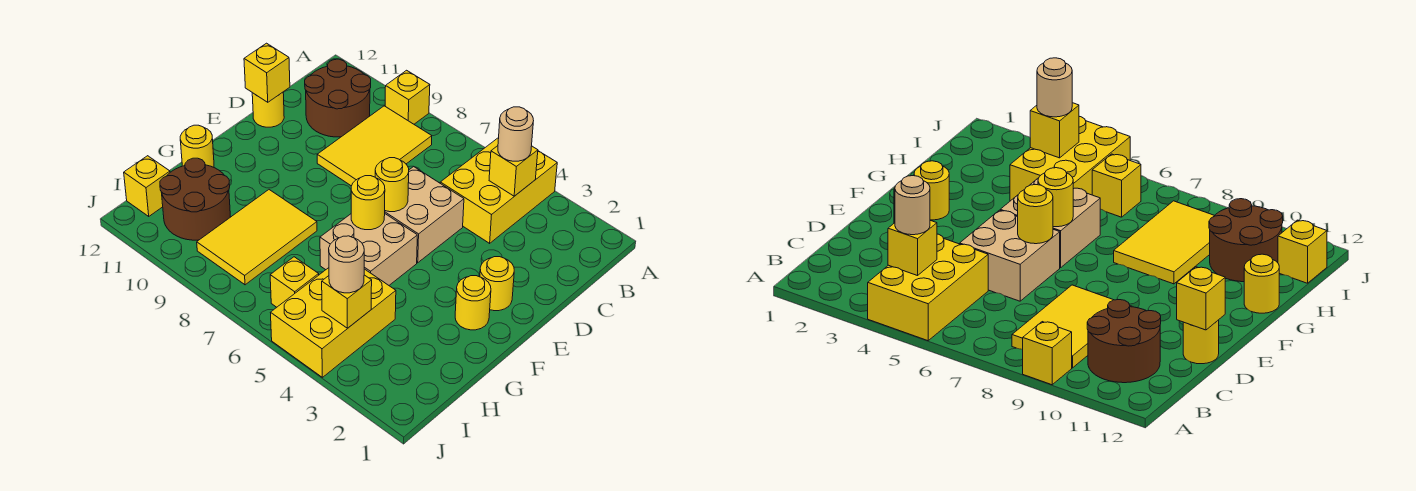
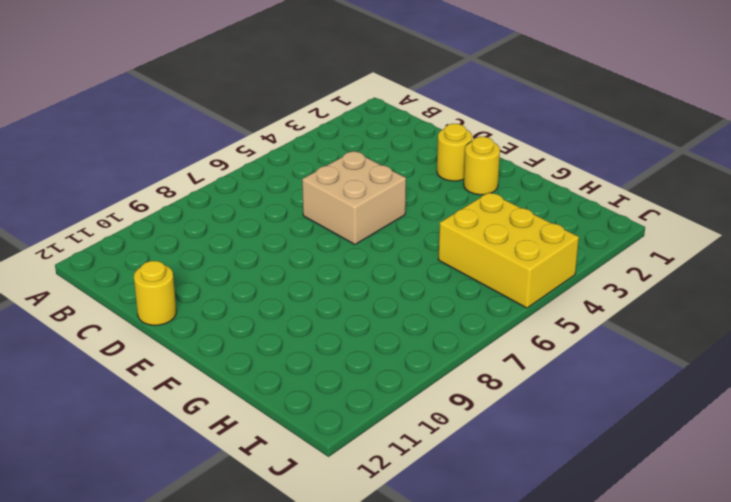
none -> yellow brick A4:C5 level 1
none -> yellow brick A9 level 1
none -> yellow tile B8:D9 level 1

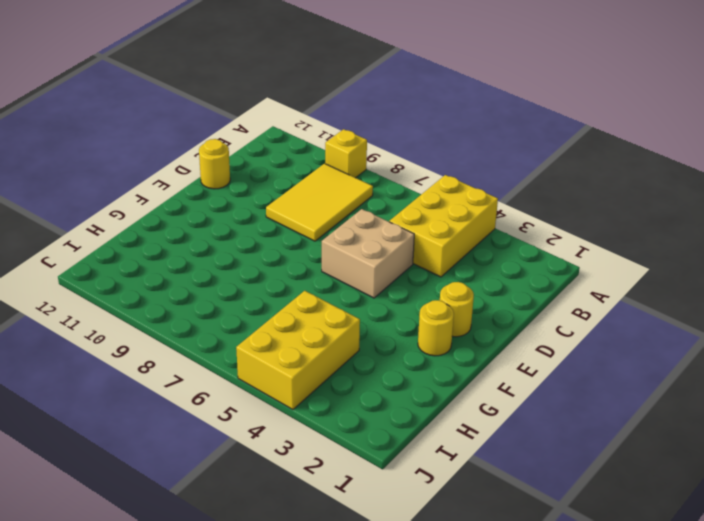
none -> brown round brick B10:C11 level 1
none -> tan brick F5:G6 level 1
none -> yellow tile G8:I9 level 1

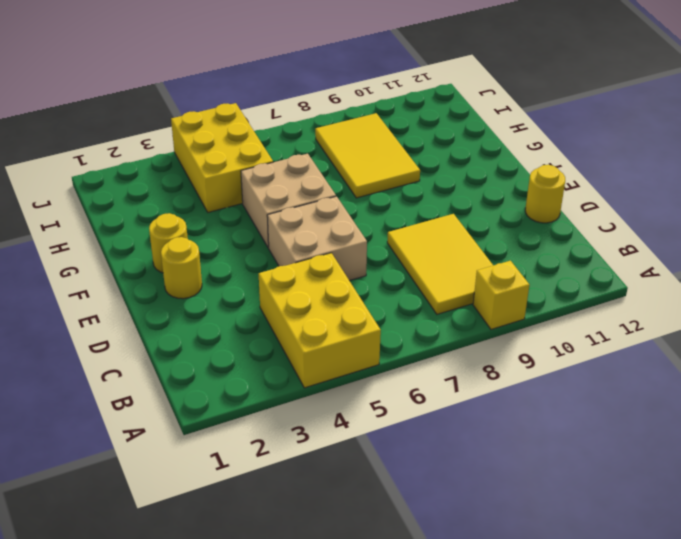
none -> brown round brick B10:C11 level 1
none -> yellow round brick G12 level 1
none -> brown round brick H10:I11 level 1

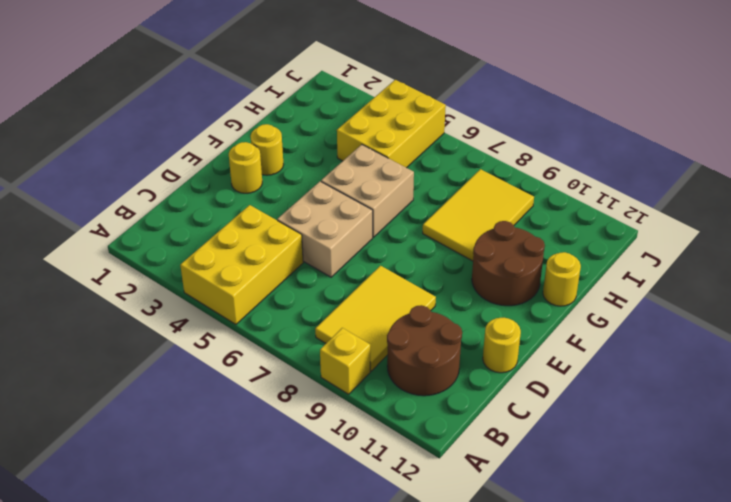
brown round brick F10:G11 level 1 -> brown round brick H10:I11 level 1
none -> yellow brick I6 level 1
none -> yellow brick I12 level 1
none -> yellow brick B4 level 2

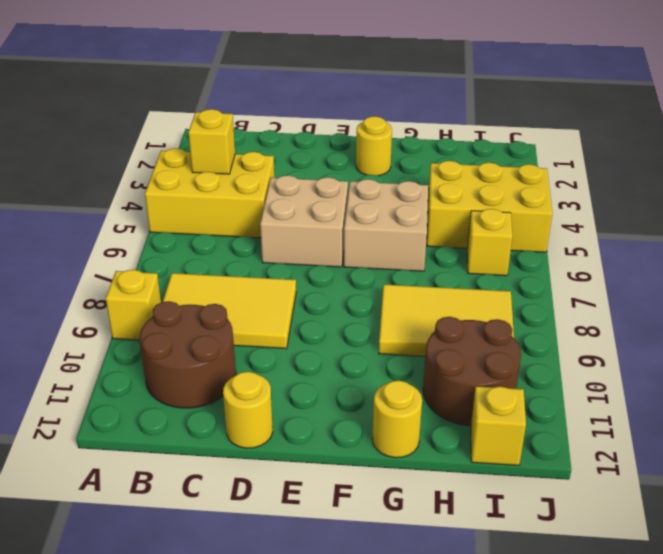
none -> yellow round brick E2 level 1
none -> yellow brick D12 level 2
none -> yellow round brick E6 level 2

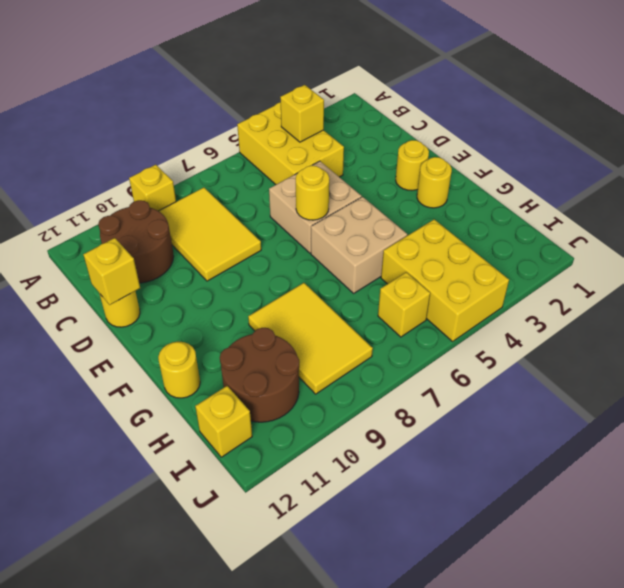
none -> yellow round brick F6 level 2
none -> yellow brick I4 level 2
none -> tan round brick B4 level 3

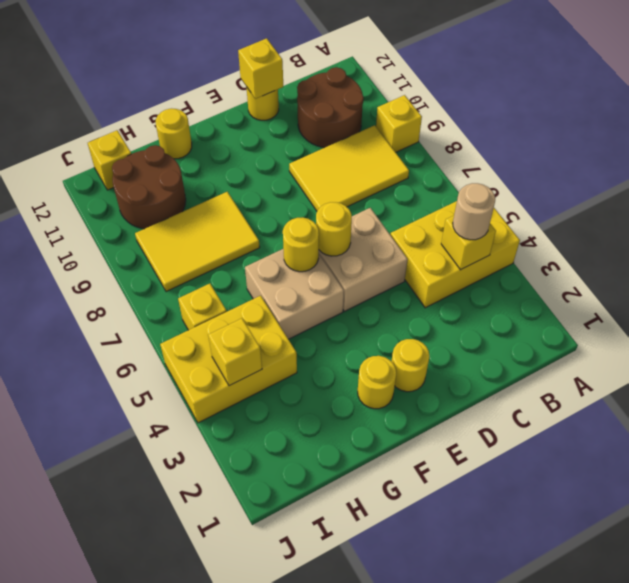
none -> tan round brick I4 level 3

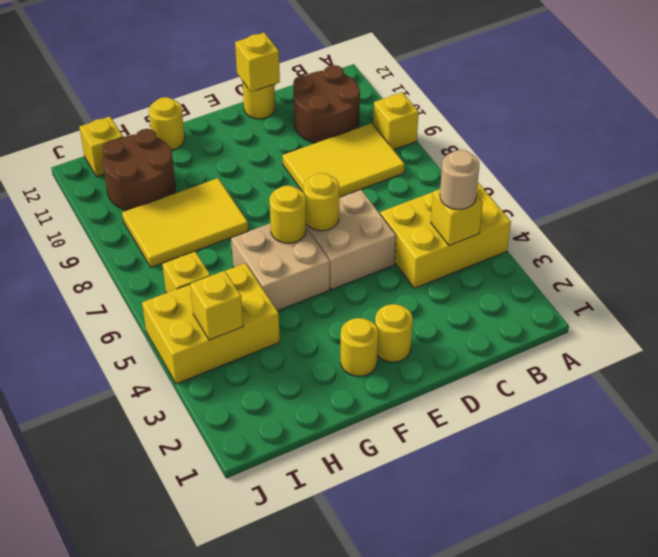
none -> tan round brick I4 level 3

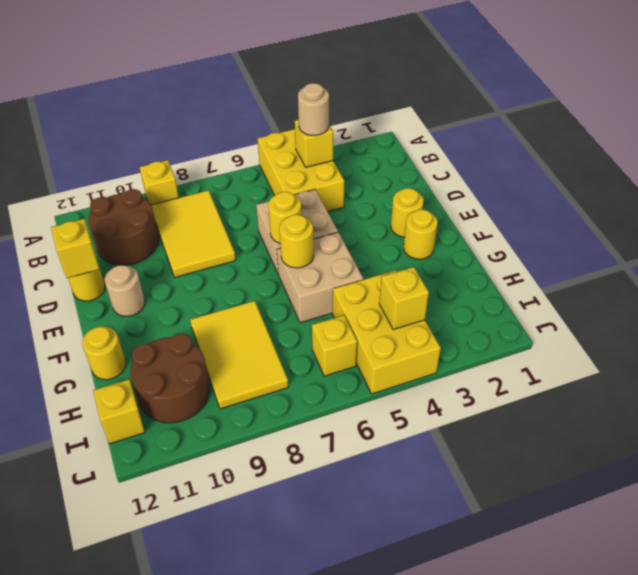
tan round brick E11 level 1 -> tan round brick I4 level 3

